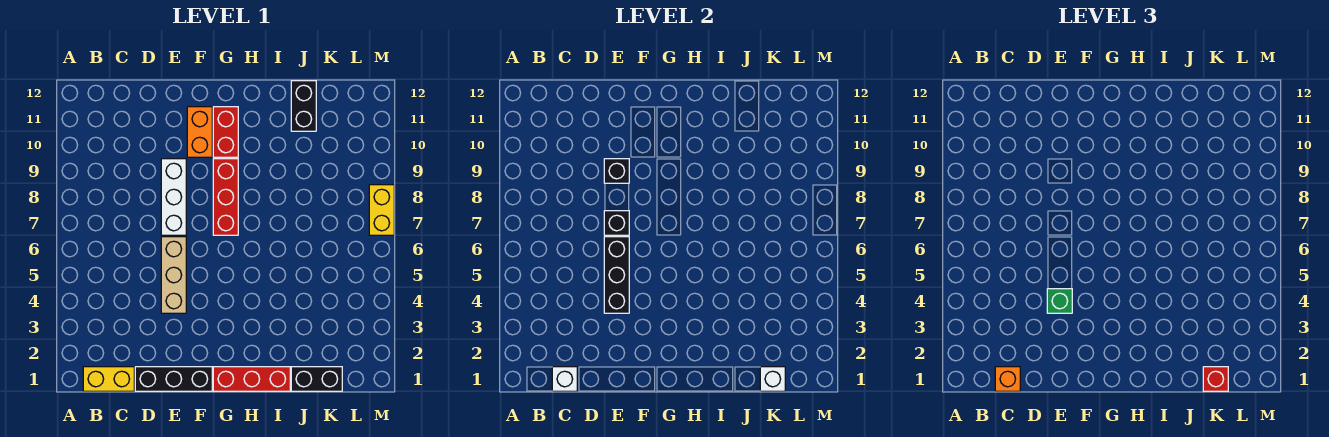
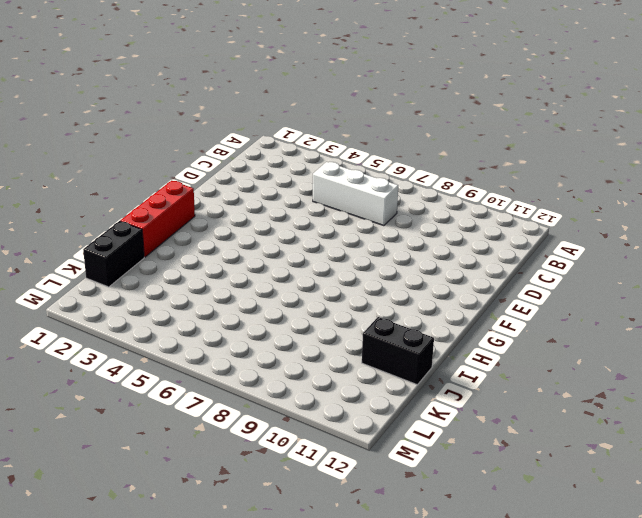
white brick C5:C7 level 1 -> white brick E7:E9 level 1
none -> yellow brick B1:C1 level 1
none -> black brick D1:F1 level 1
none -> tan brick E4:E6 level 1

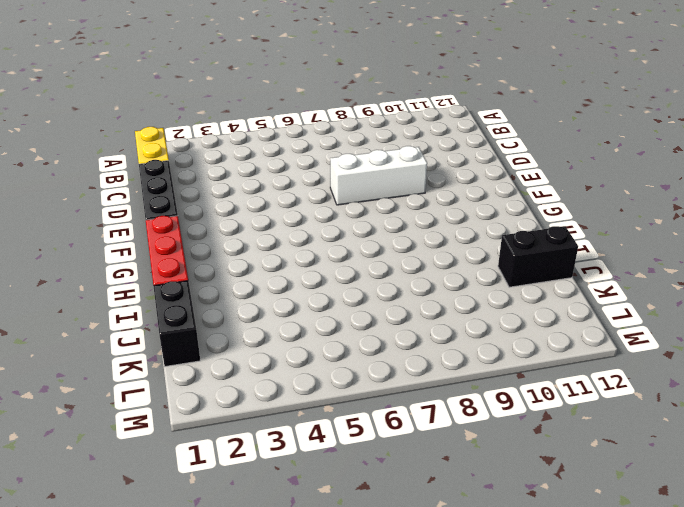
none -> tan brick E4:E6 level 1
none -> orange brick F10:F11 level 1
none -> red brick G7:G9 level 1

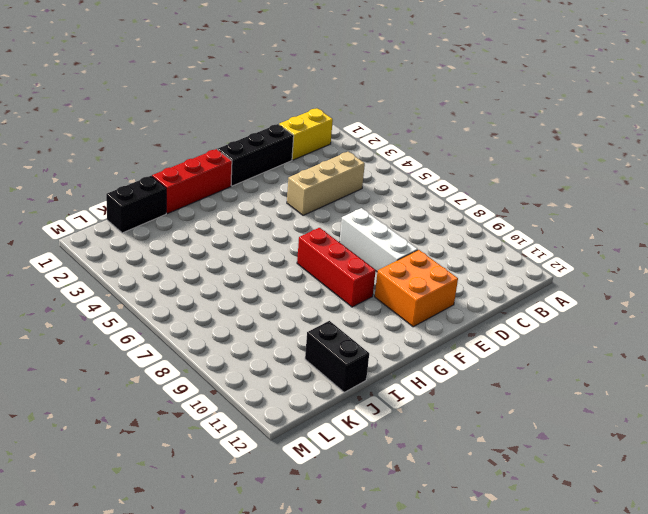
tan brick C4:E4 level 1 -> tan brick E4:E6 level 1
orange brick E10:F11 level 1 -> orange brick F10:F11 level 1
none -> red brick G10:G11 level 1
none -> yellow brick M7:M8 level 1
none -> white brick C1 level 2

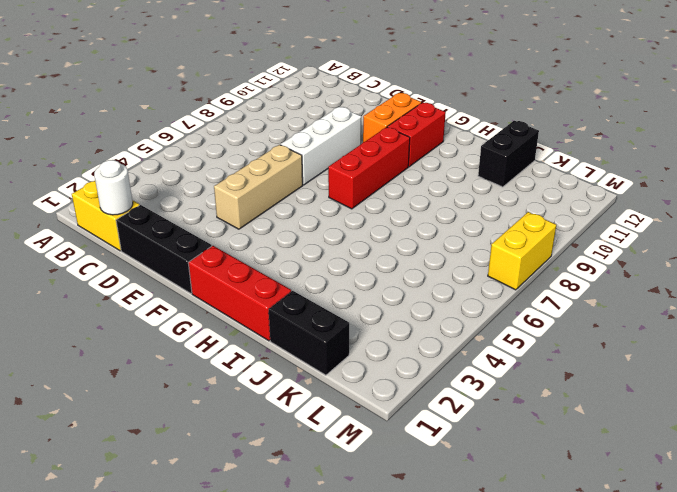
white round brick C1 level 2 -> white brick C1 level 2
none -> black brick E4:E6 level 2
none -> black brick E7 level 2
none -> black brick E9 level 2

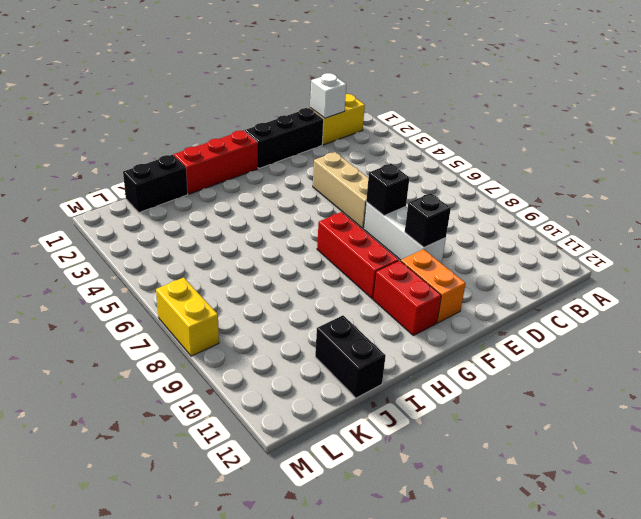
none -> black brick E4:E6 level 2
none -> white brick K1 level 2
none -> orange brick C1 level 3

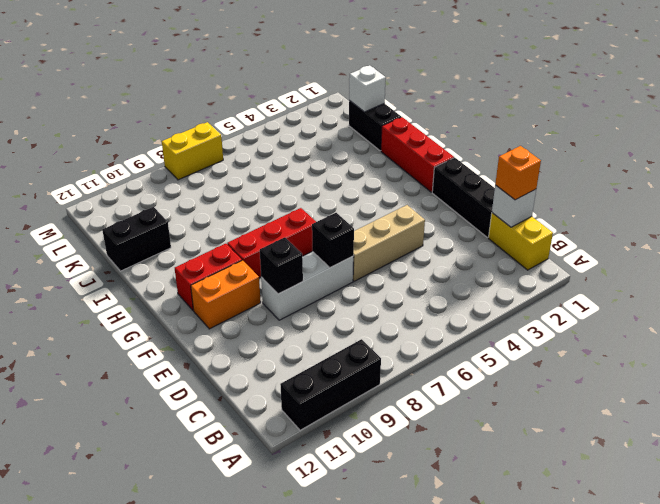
black brick A9:A11 level 1 -> black brick E4:E6 level 2
none -> green brick E4 level 3
none -> red brick K1 level 3

